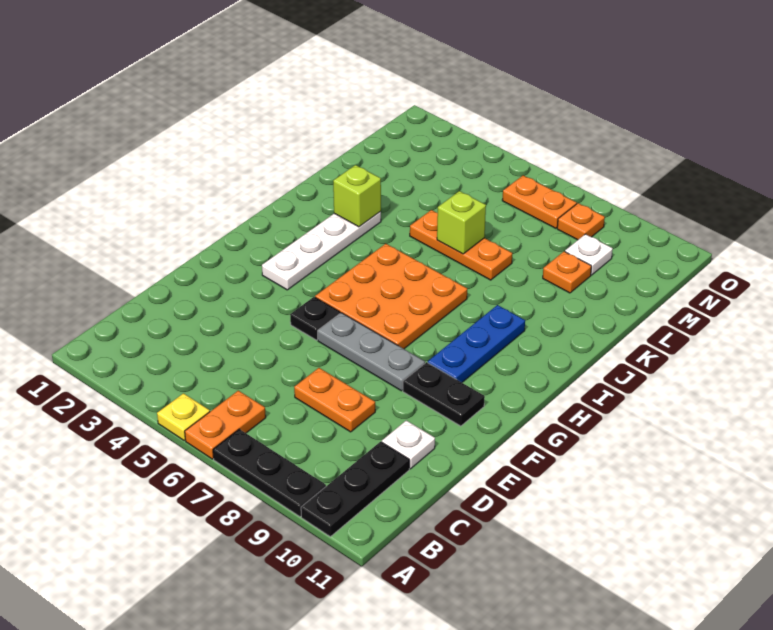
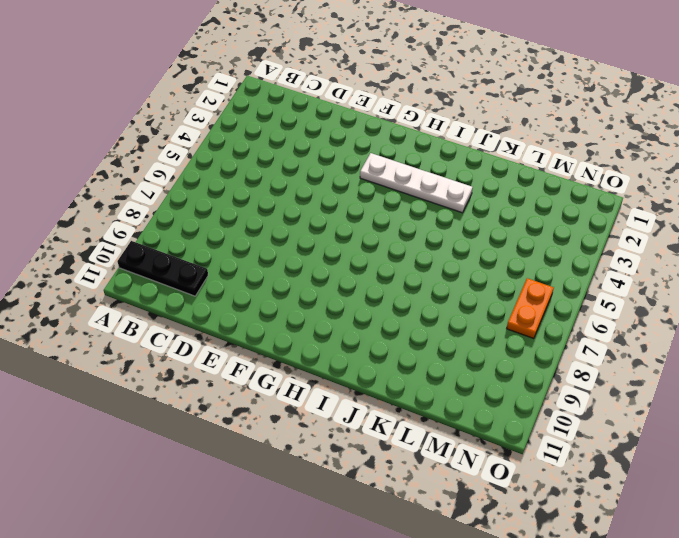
none -> yellow plate A5 level 1
none -> orange plate A6:B6 level 1
none -> black plate A7:A9 level 1

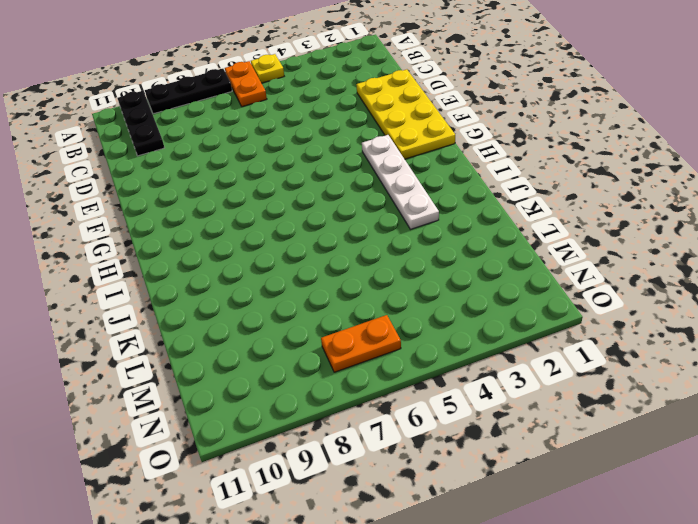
yellow plate D1:G2 level 1 -> none
none -> orange plate D7:D8 level 1
none -> white plate D10 level 1
none -> black plate F5 level 1

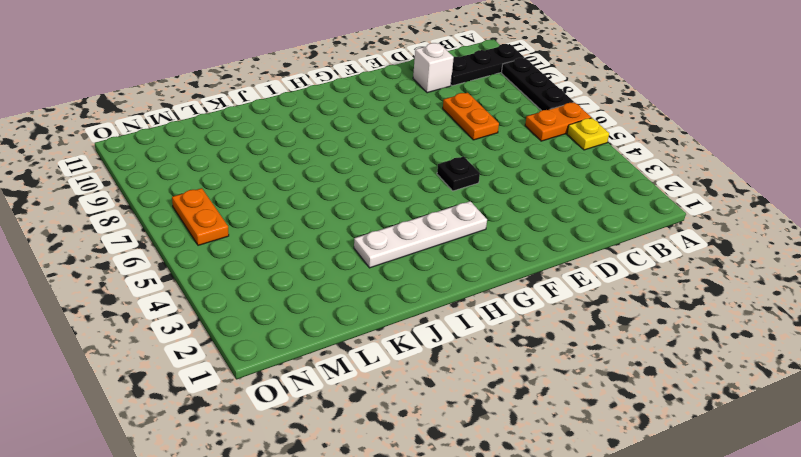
white brick D10 level 1 -> white plate D10 level 1
none -> grey plate F6:F8 level 1
none -> black plate F9:F10 level 1
none -> orange plate G5:I7 level 1

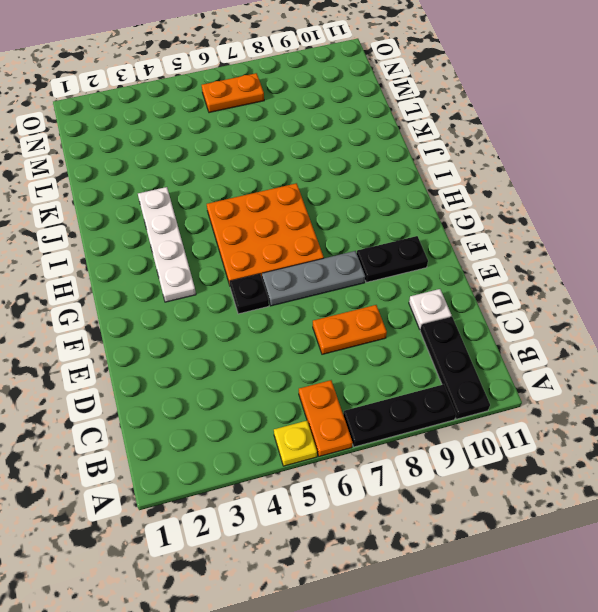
none -> blue plate G9:I9 level 1
none -> orange plate K5:K7 level 1
none -> orange plate L9 level 1

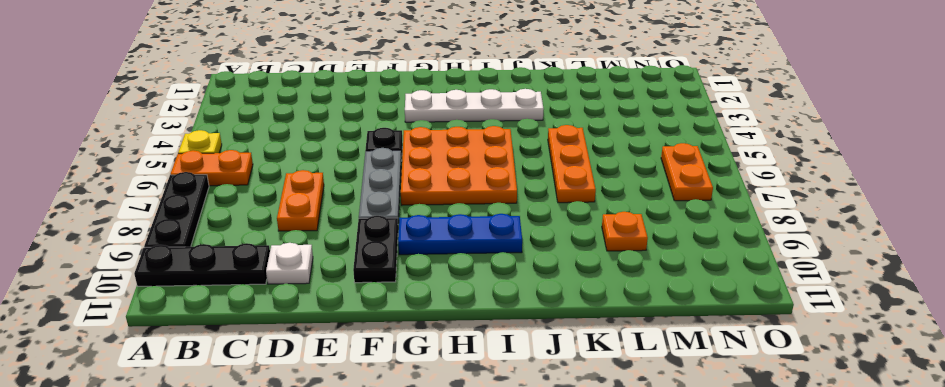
none -> white plate M9 level 1
none -> orange plate N8 level 1
none -> lime brick J3 level 2

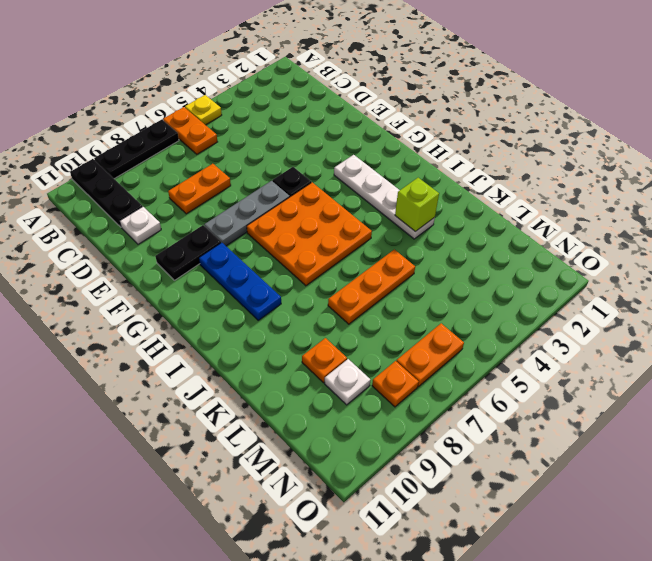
none -> lime brick K6 level 2

